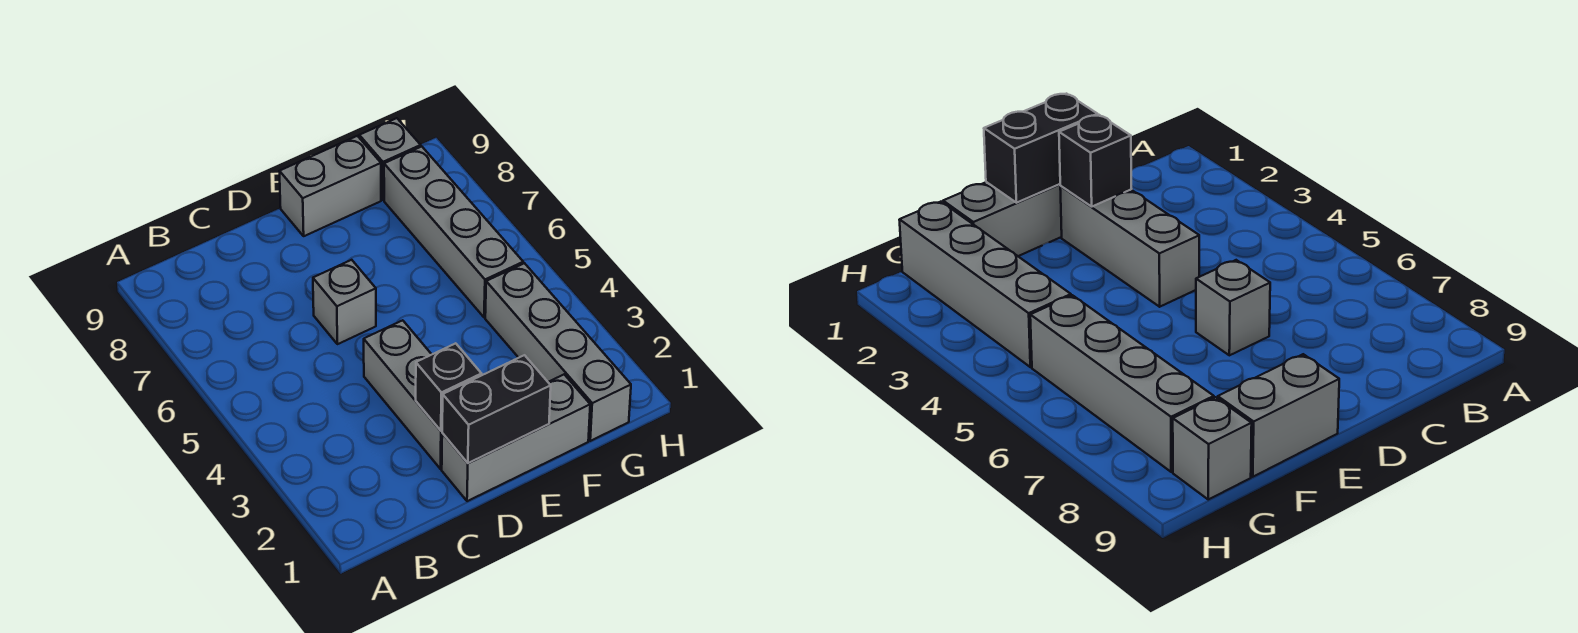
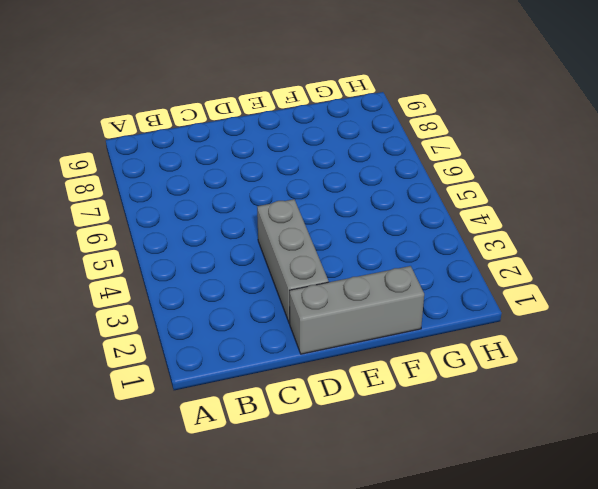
none -> grey brick D6 level 1
none -> grey brick E9:F9 level 1

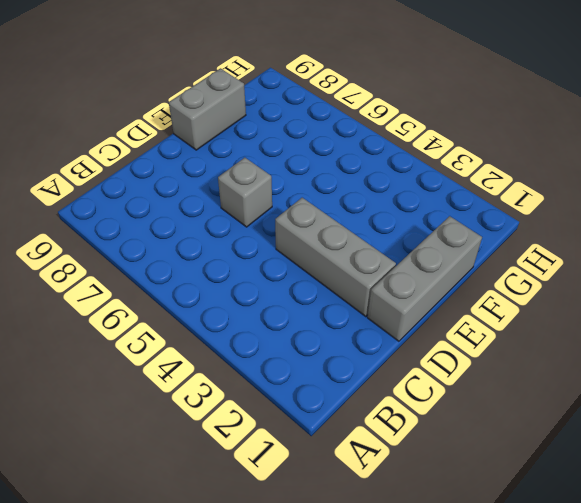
none -> grey brick G1:G4 level 1
none -> grey brick G5:G8 level 1

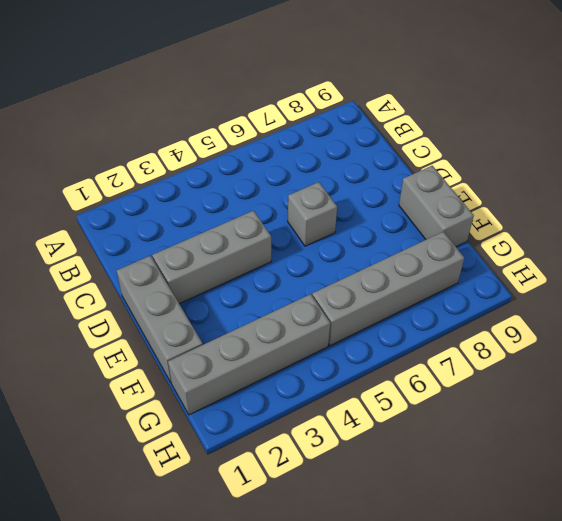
none -> grey brick G9 level 1
none -> black brick D1:E1 level 2

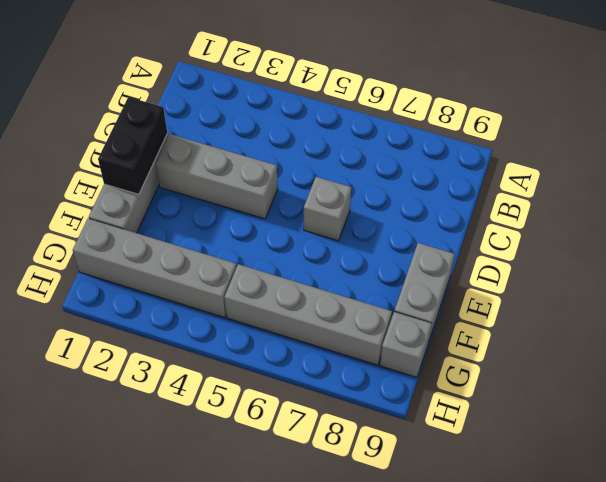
none -> black brick D2 level 2

